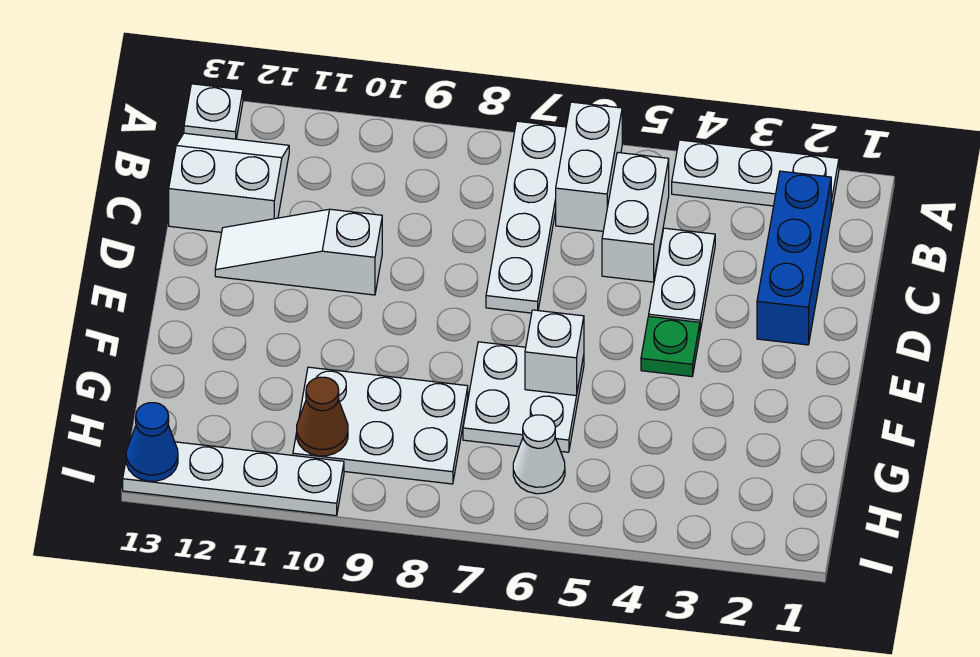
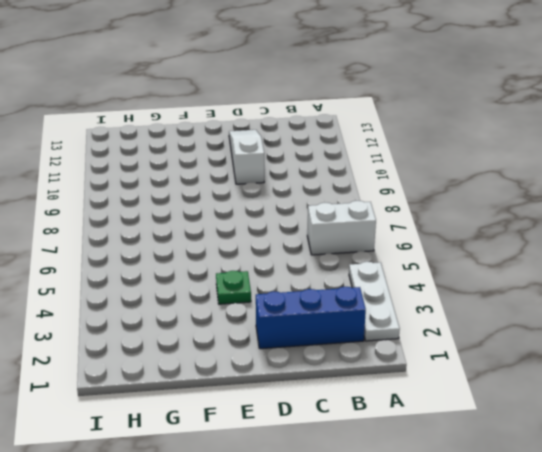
none -> white plate A7:D7 level 1
none -> white plate A13 level 1
none -> white brick B5:C5 level 1

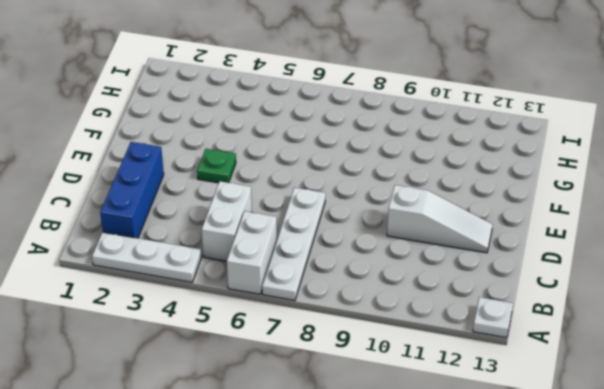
none -> white slope B12:C13 level 1 top C
none -> white plate C4:D4 level 1
none -> white plate F6:G7 level 1

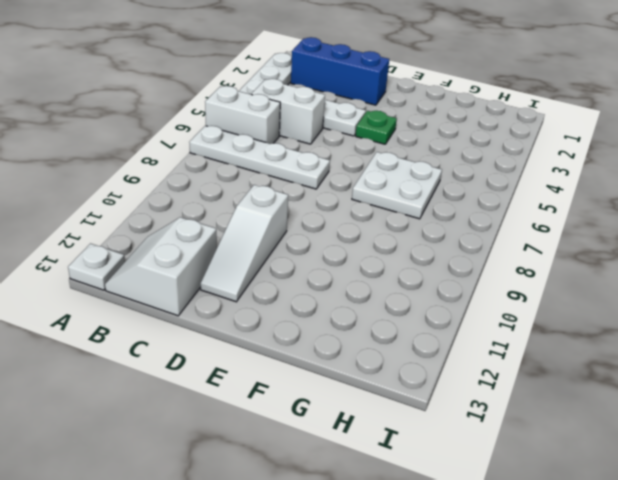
none -> white plate G8:H10 level 1
none -> white cone H6 level 1
none -> white plate I10:I13 level 1

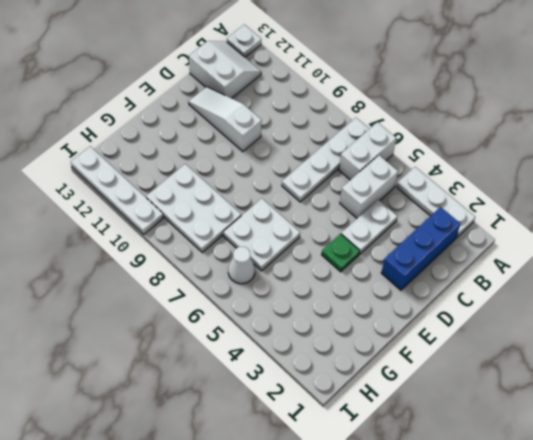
none -> white brick F6 level 2
none -> brown cone H10 level 2
none -> blue cone I13 level 2

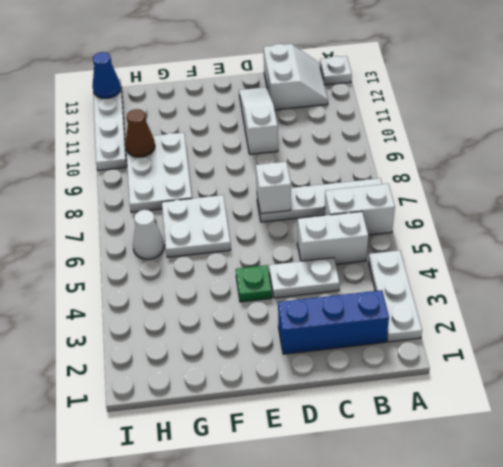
white brick D7 level 2 -> white brick F6 level 2

